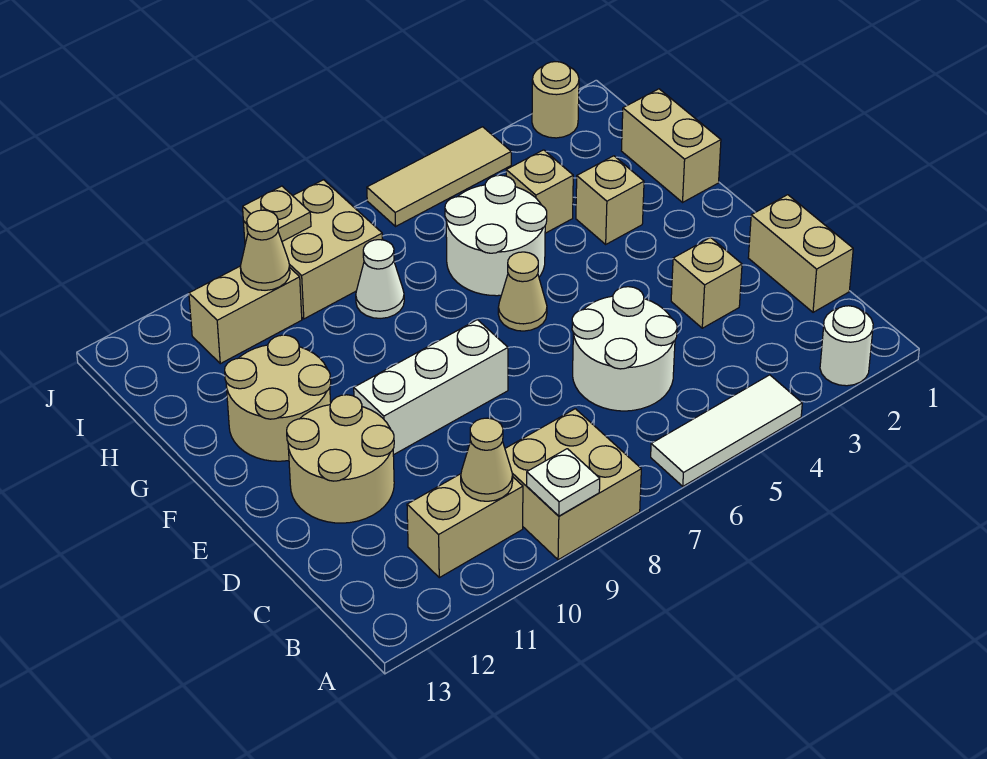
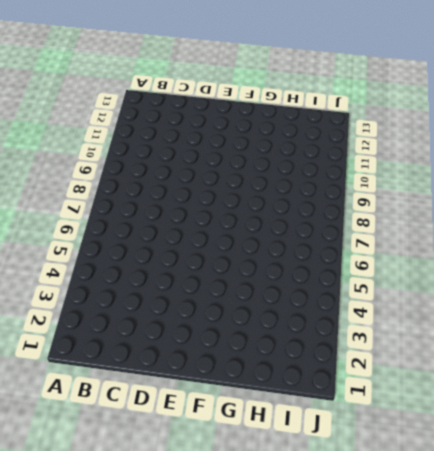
none -> white round brick A2 level 1
none -> white tile A4:A6 level 1
none -> tan brick A8:B9 level 1

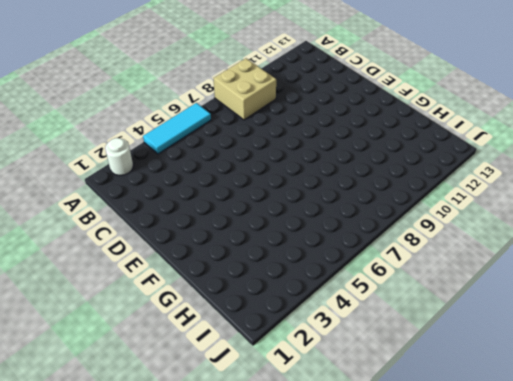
cyan tile A4:A6 level 1 -> white tile A4:A6 level 1
none -> tan brick B10:B11 level 1
none -> tan brick C1:D1 level 1
none -> white round brick C5:D6 level 1

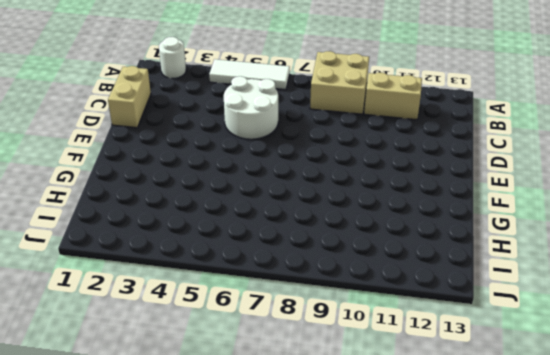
none -> tan brick D3 level 1
none -> tan round brick D11:E12 level 1
none -> white brick E8:E10 level 1

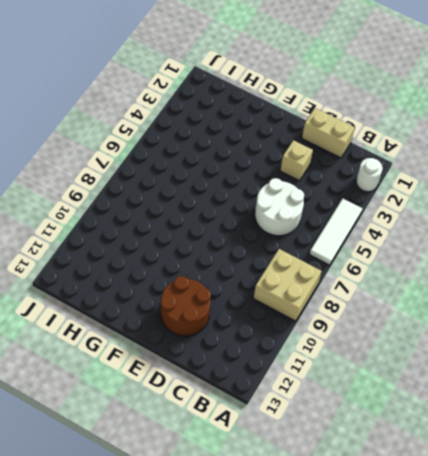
brown round brick D11:E12 level 1 -> tan round brick D11:E12 level 1
none -> tan brick B10:B11 level 1
none -> white brick E8:E10 level 1
none -> tan cone F6 level 1

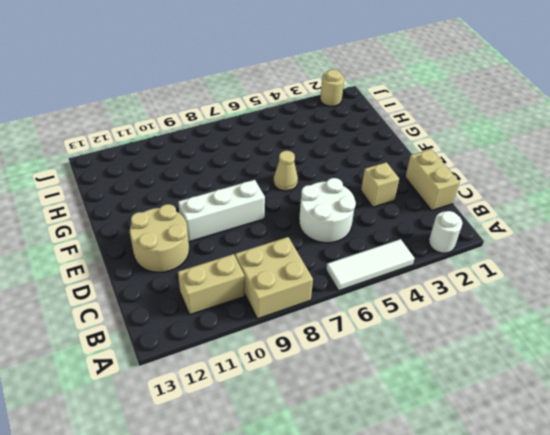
none -> tan round brick F11:G12 level 1
none -> tan brick G1:H1 level 1
none -> tan brick G3 level 1

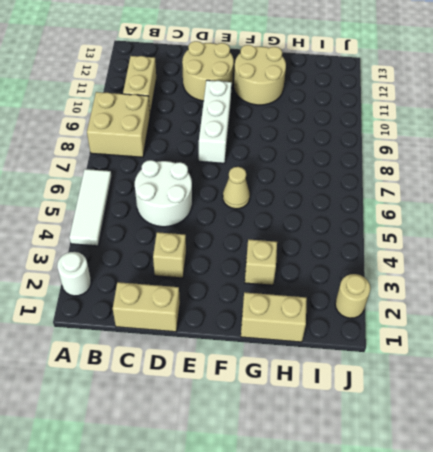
none -> white round brick G5:H6 level 1
none -> tan brick H4 level 1
none -> white cone H8 level 1

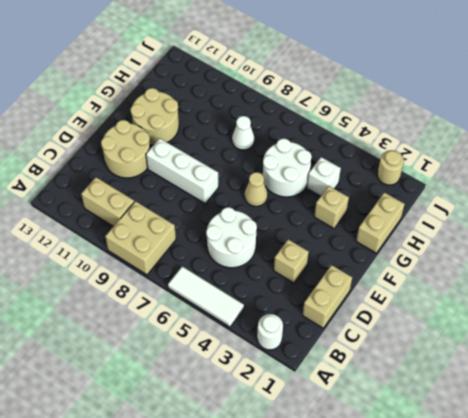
white brick H4 level 1 -> tan brick H4 level 1
none -> tan brick I8:J9 level 1
none -> tan brick I10:I11 level 1
none -> tan tile J4:J6 level 1

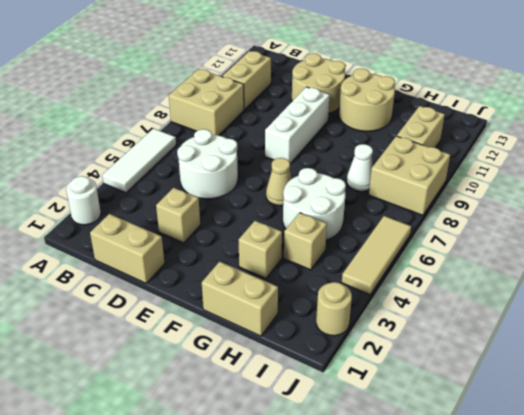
none -> white plate A9 level 2
none -> tan cone B10 level 2
none -> tan cone I10 level 2

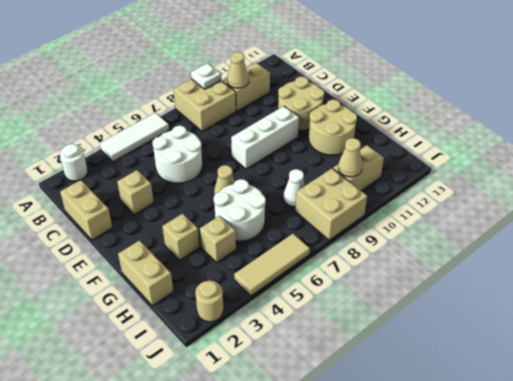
none -> tan plate J9 level 2

